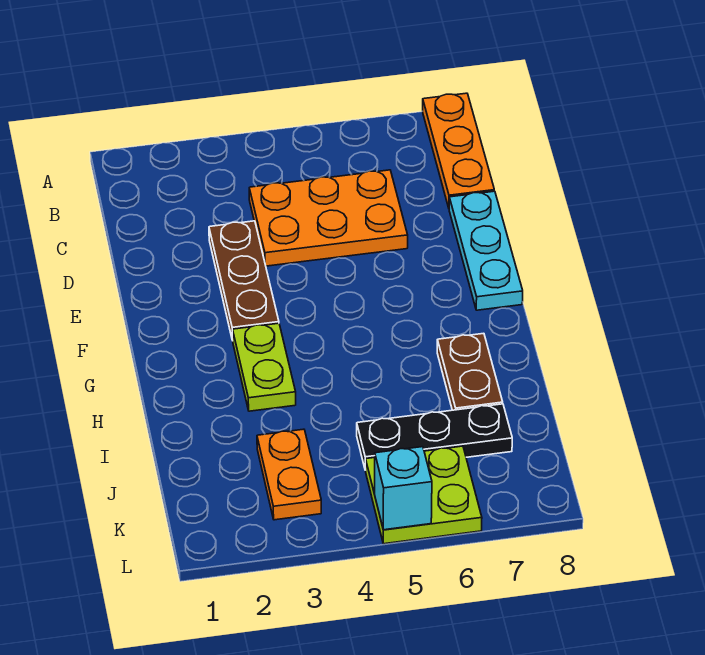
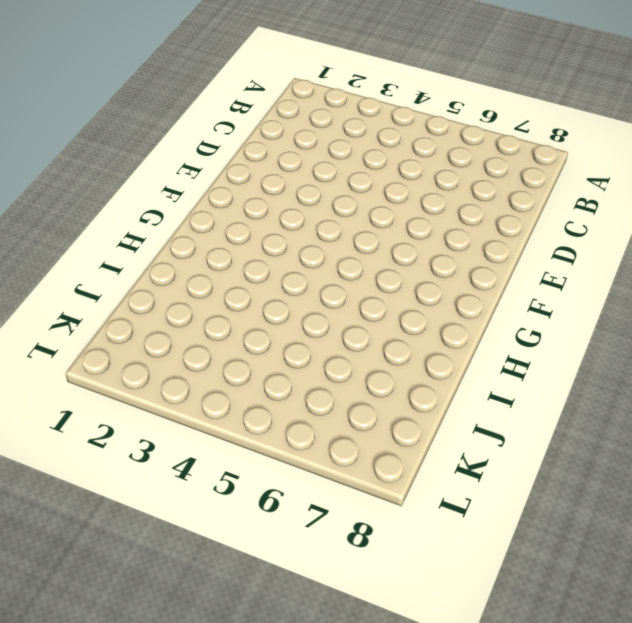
none -> orange plate A8:C8 level 1
none -> orange plate C4:D6 level 1

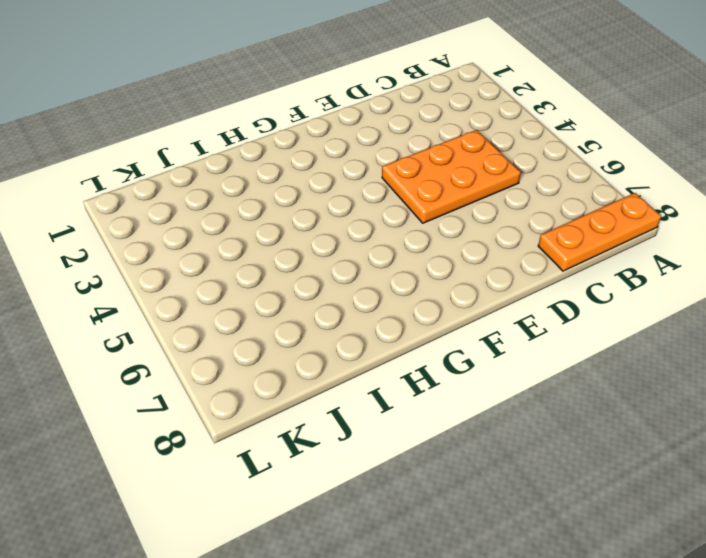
orange plate C4:E5 level 1 -> orange plate C4:D6 level 1
none -> brown plate D3:F3 level 1
none -> cyan plate D8:F8 level 1

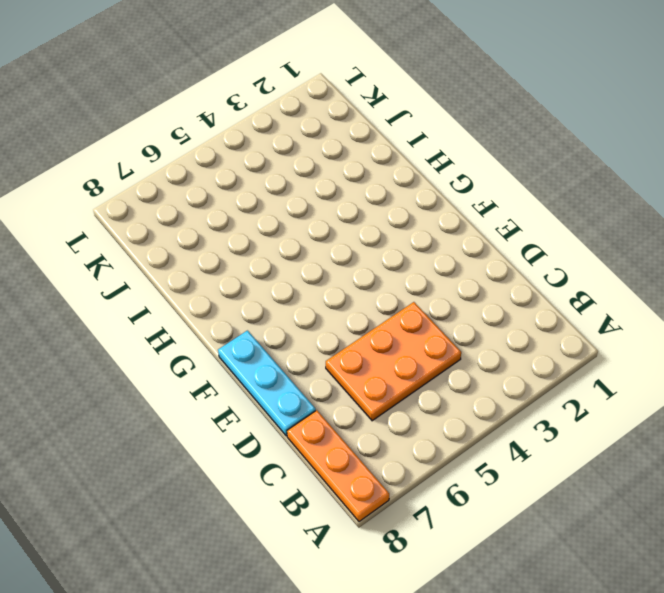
none -> brown plate D3:F3 level 1
none -> lime plate G3:H3 level 1

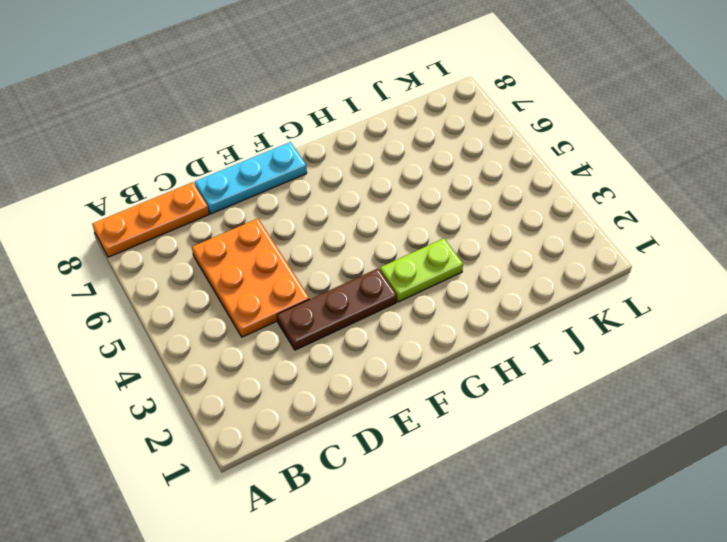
none -> brown plate H7:I7 level 1
none -> orange plate J3:K3 level 1

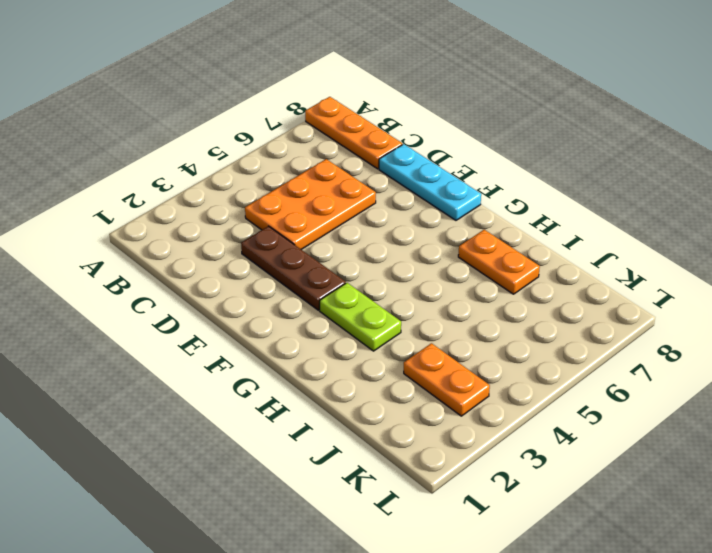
orange plate H7:I7 level 1 -> brown plate H7:I7 level 1
none -> black plate J5:J7 level 1
none -> lime plate K5:L6 level 1

